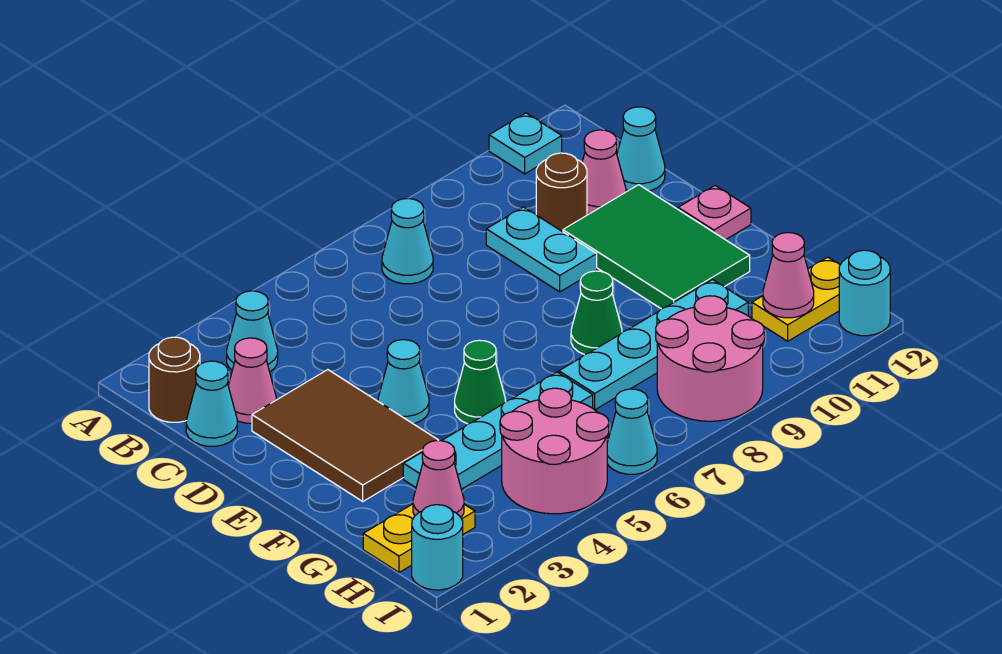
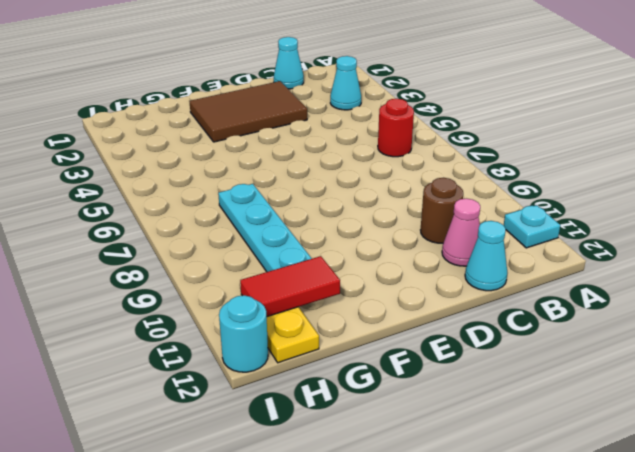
red round brick B6 level 1 -> none
red tile G11:H11 level 2 -> pink cone H11 level 2
none -> brown round brick B1 level 1
none -> cyan cone B7 level 1
none -> pink cone C2 level 1

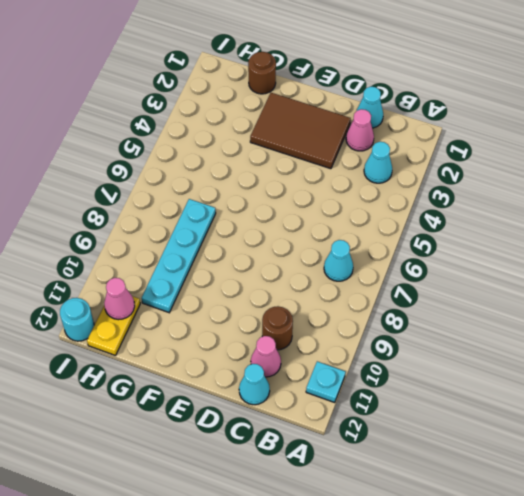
brown round brick G1 level 1 -> brown round brick B1 level 1
none -> cyan plate C9:D9 level 1
none -> green tile D10:F11 level 1
none -> cyan cone E4 level 1

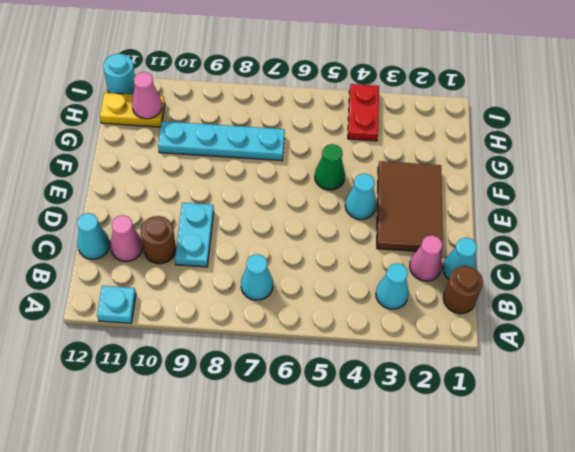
red plate H4:I4 level 1 -> pink round brick H4:I5 level 1
none -> green tile D10:F11 level 1
none -> pink plate E12 level 1
none -> green cone F8 level 1

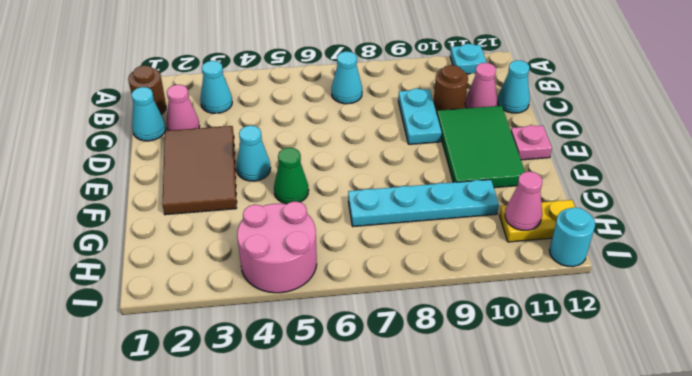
none -> green cone F8 level 1
none -> cyan plate G3:G6 level 1
none -> yellow plate H1:H2 level 1

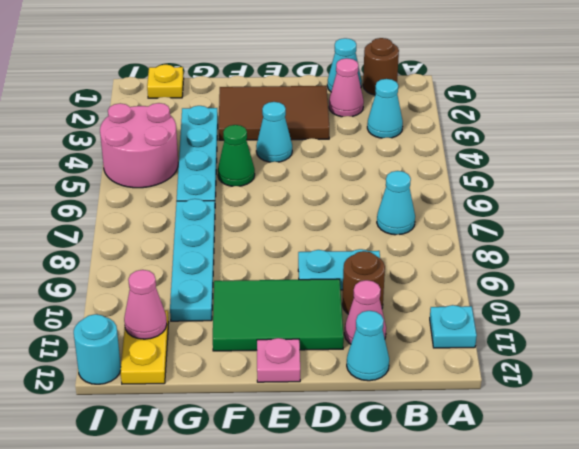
yellow plate H1 level 1 -> yellow plate H1:H2 level 1
none -> green cone F8 level 1
none -> pink round brick H8:I9 level 1
none -> cyan round brick I1 level 1

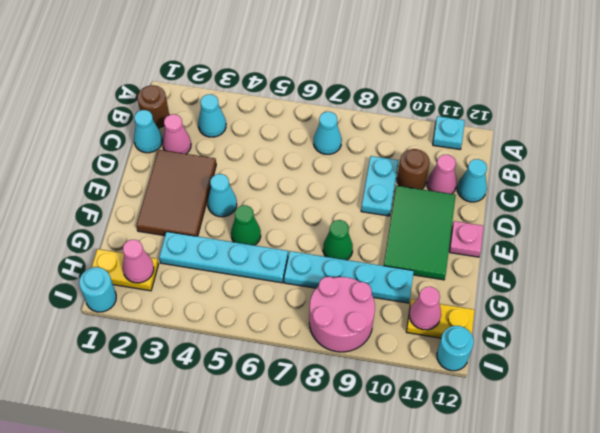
none -> pink round brick H4:I5 level 1
none -> cyan cone I6 level 1

